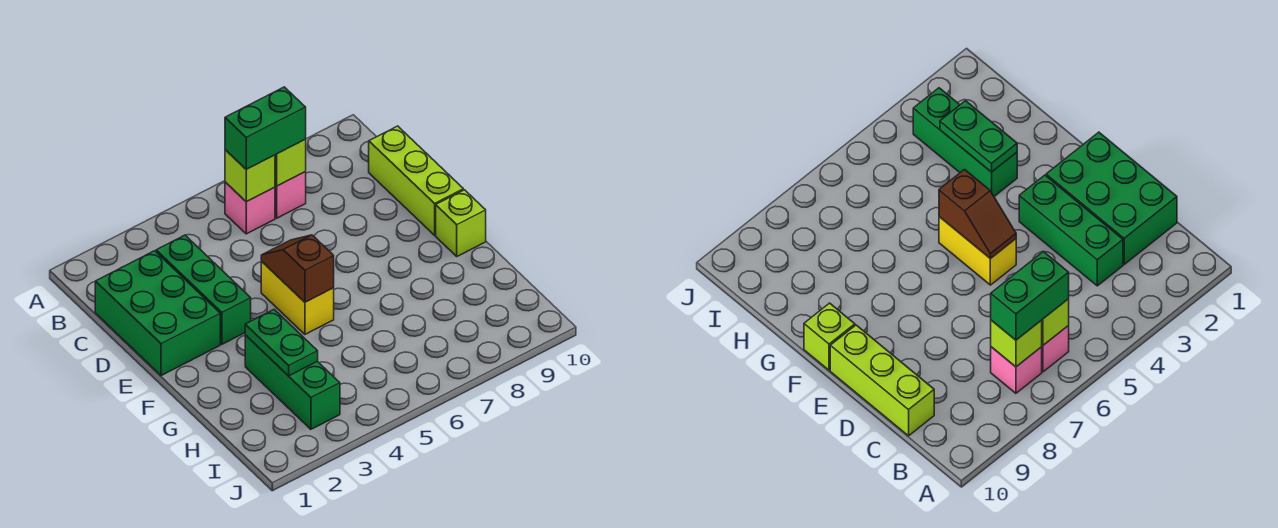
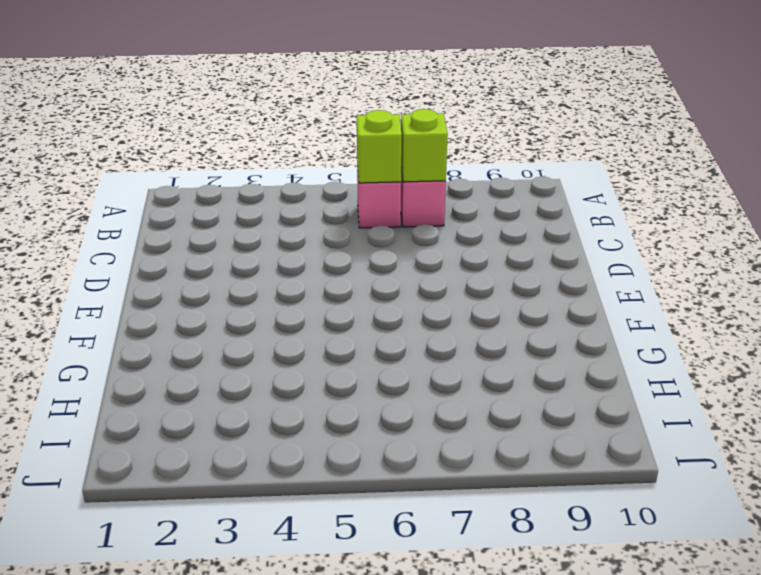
none -> green brick C1:E2 level 1
none -> green brick C3:E3 level 1
none -> lime brick C10:E10 level 1

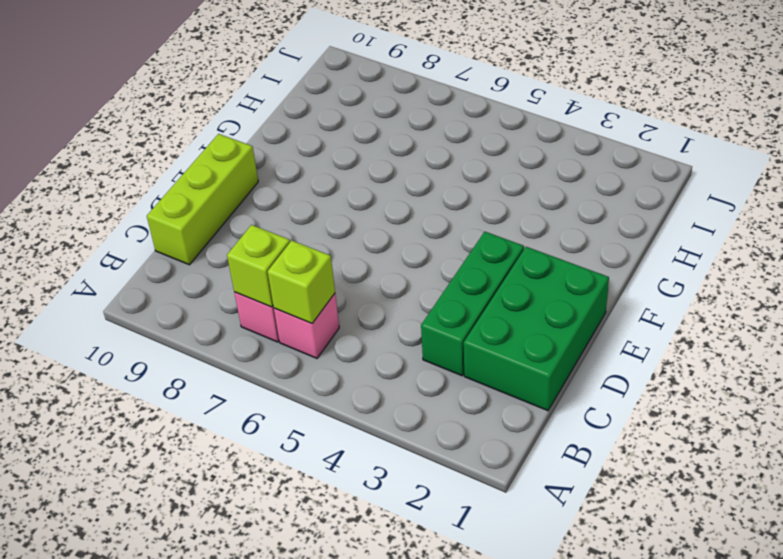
none -> yellow brick E5:F5 level 1
none -> lime brick F10 level 1
none -> green brick G3:I3 level 1

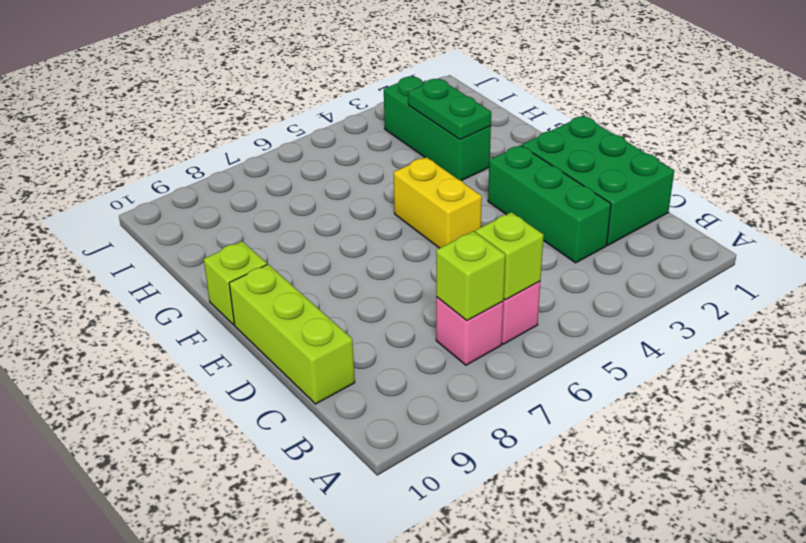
none -> brown slope E5:F5 level 2 top F
none -> green brick B6:B7 level 3

